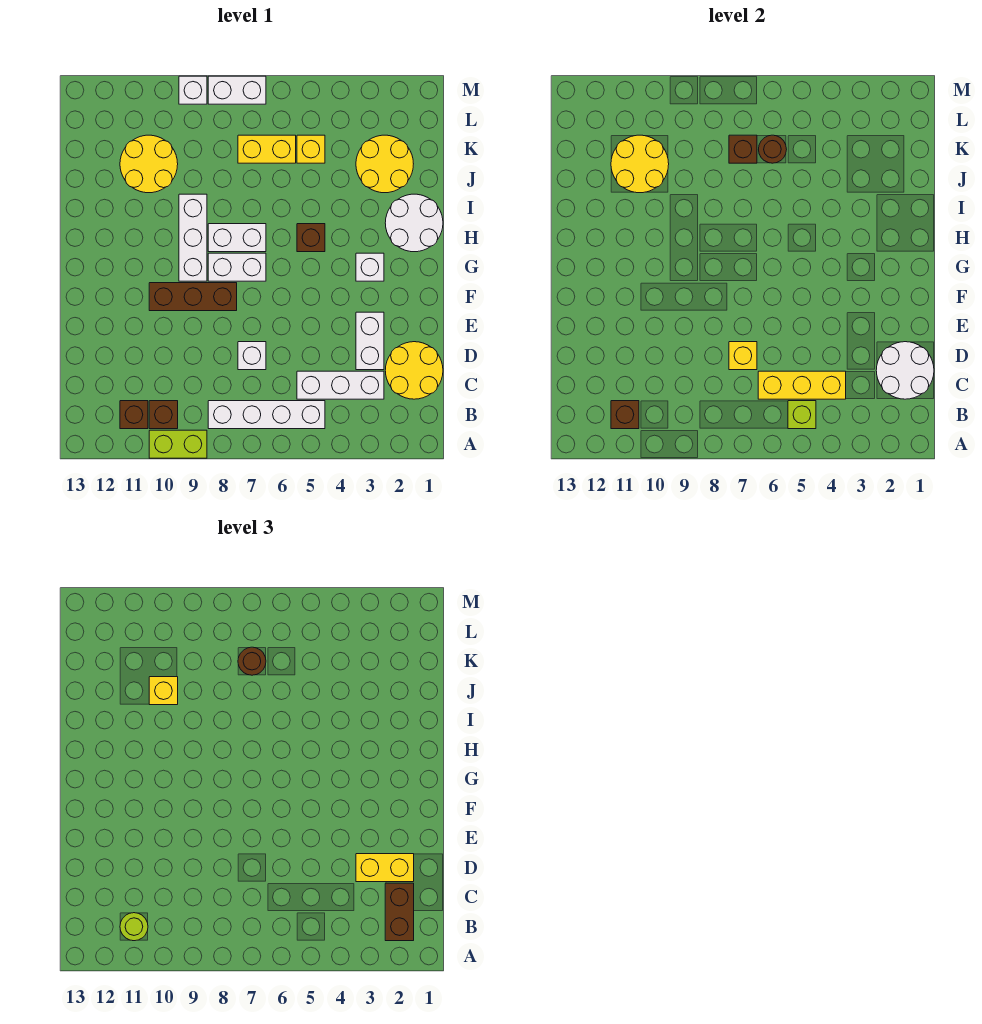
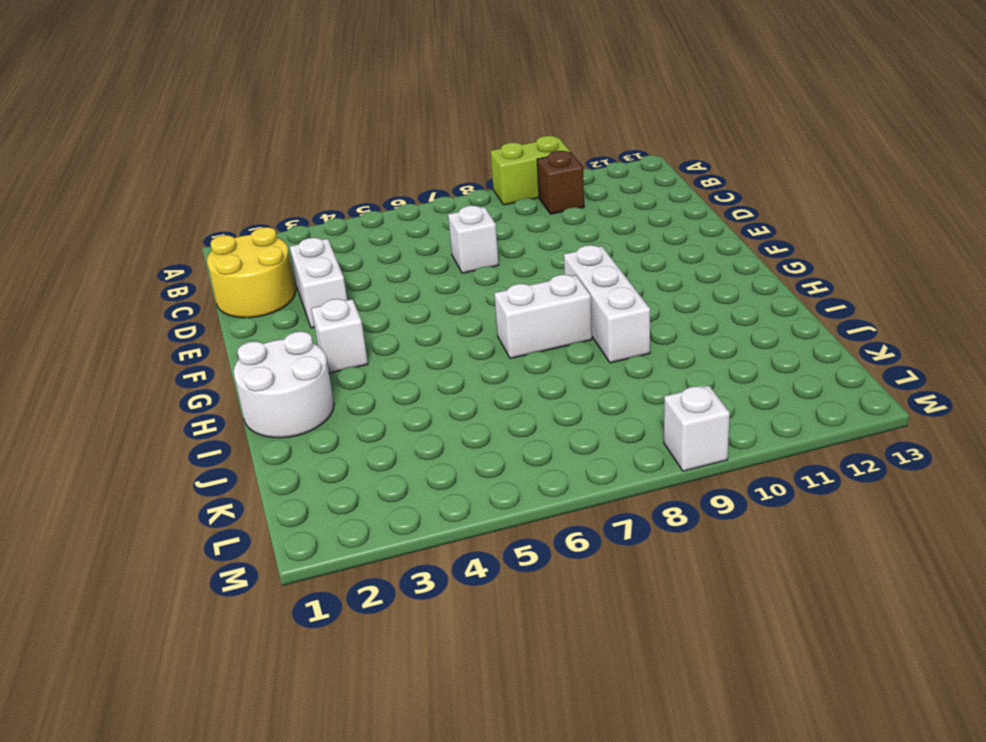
none -> white brick B5:B8 level 1
none -> brown brick B11 level 1
none -> white brick C3:C5 level 1
none -> brown brick F8:F10 level 1

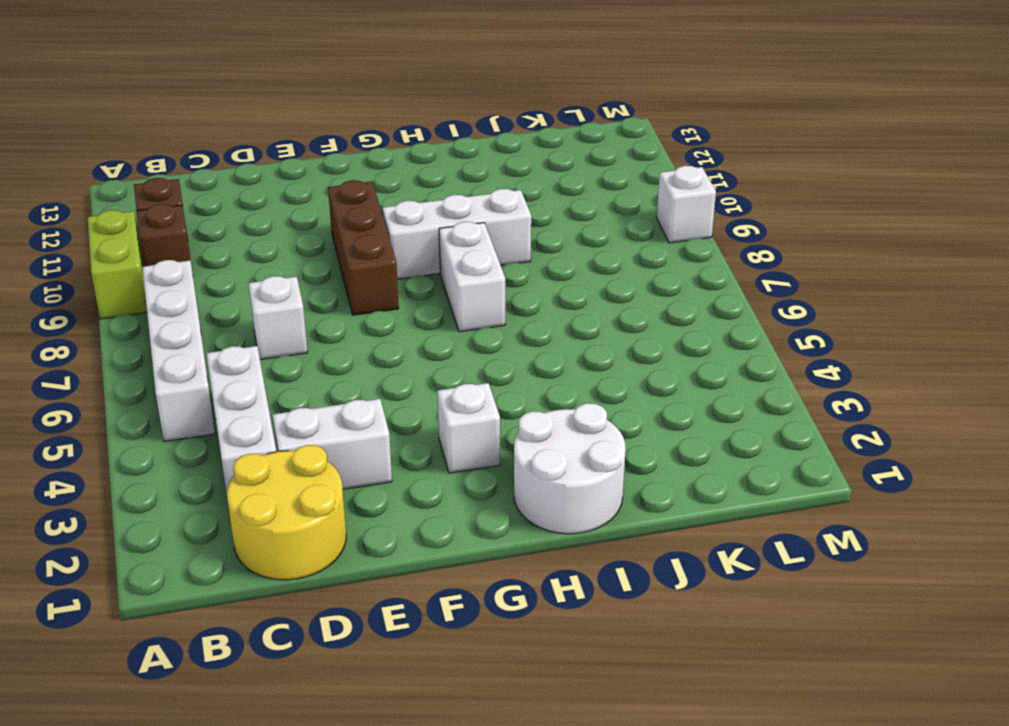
none -> white brick G7:G8 level 1
none -> brown brick H5 level 1
none -> yellow round brick J2:K3 level 1
none -> yellow round brick J10:K11 level 1

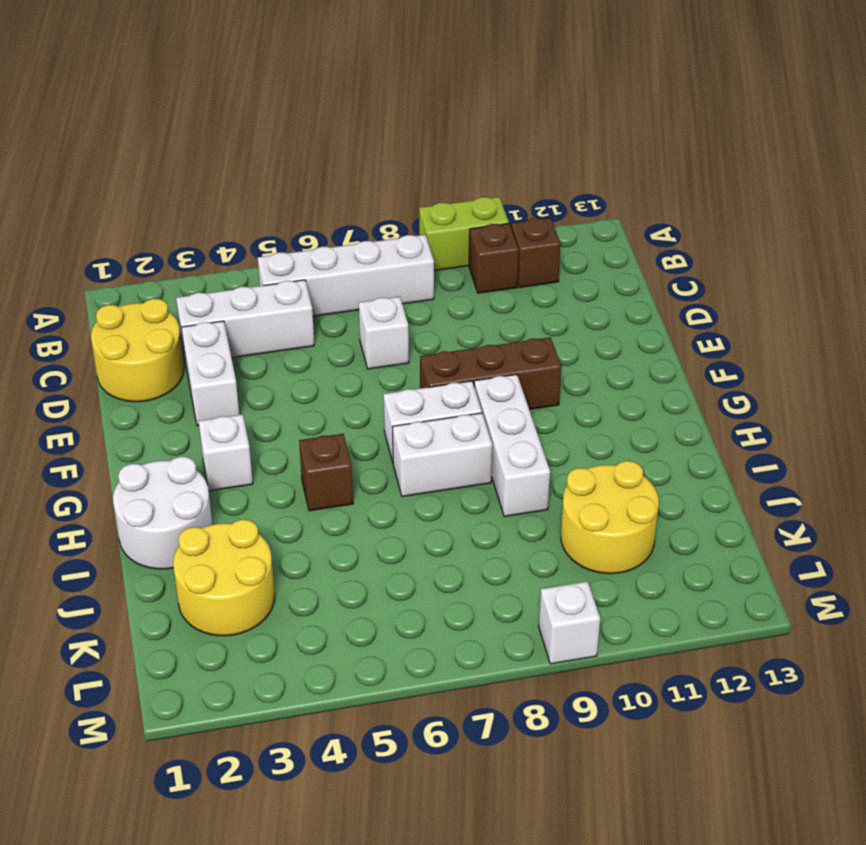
none -> yellow brick K5 level 1
none -> yellow brick K6:K7 level 1
none -> white brick M7:M8 level 1
none -> lime brick B5 level 2

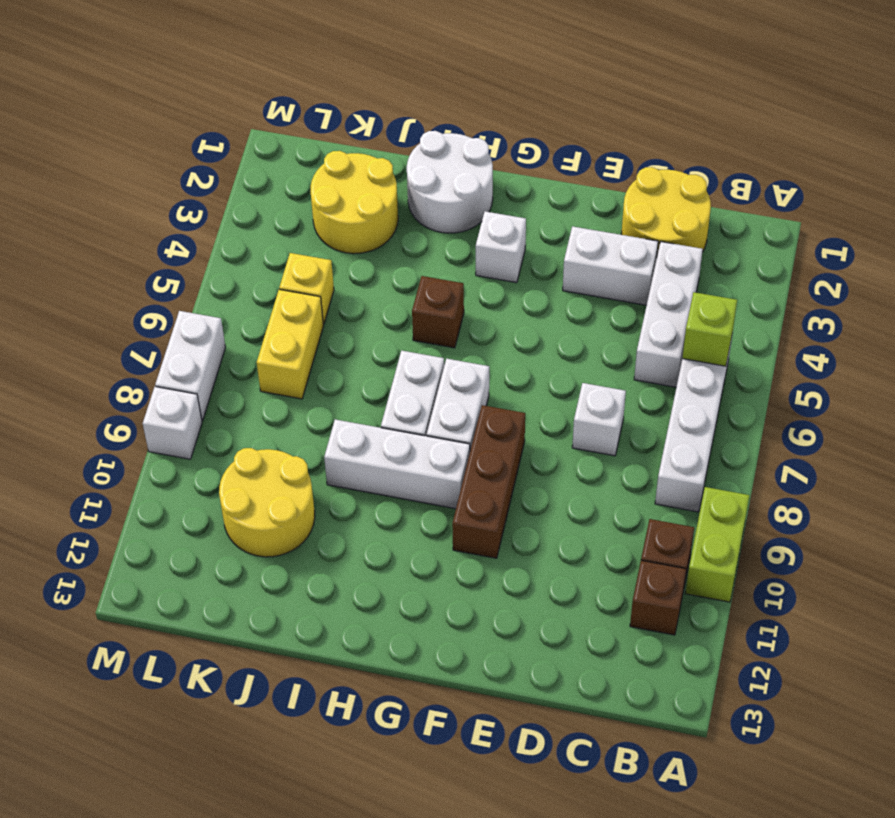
none -> brown brick B11 level 2
none -> white round brick C1:D2 level 2
none -> yellow brick C4:C6 level 2
none -> yellow brick D7 level 2

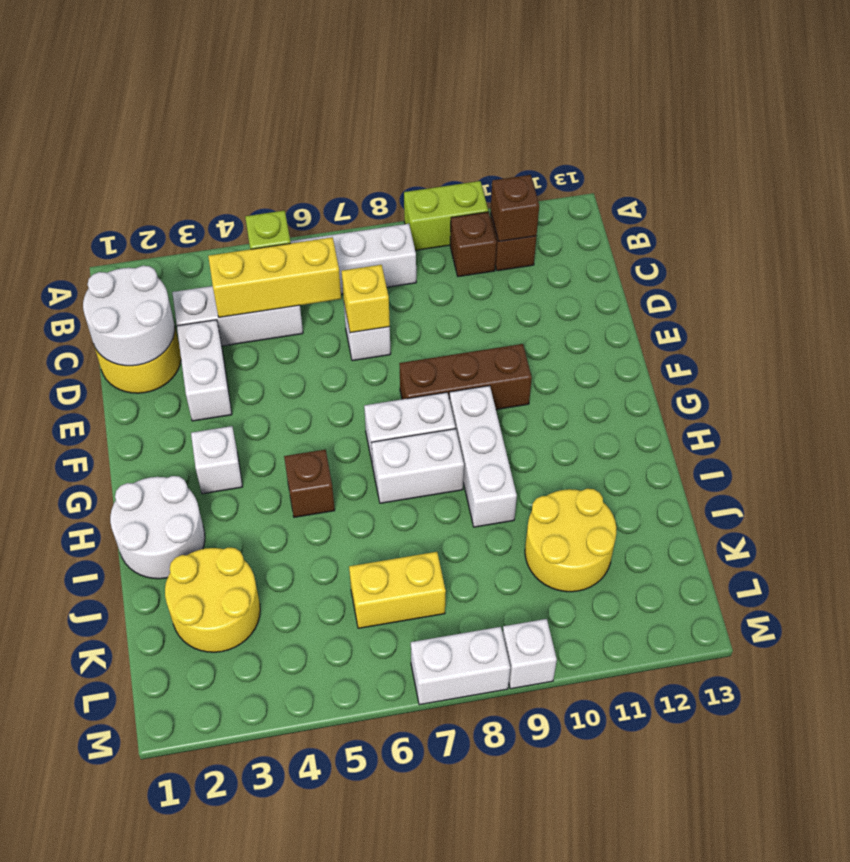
none -> yellow brick K5 level 1
none -> yellow round brick J10:K11 level 2
none -> brown round brick K6 level 2
none -> brown brick K7 level 2

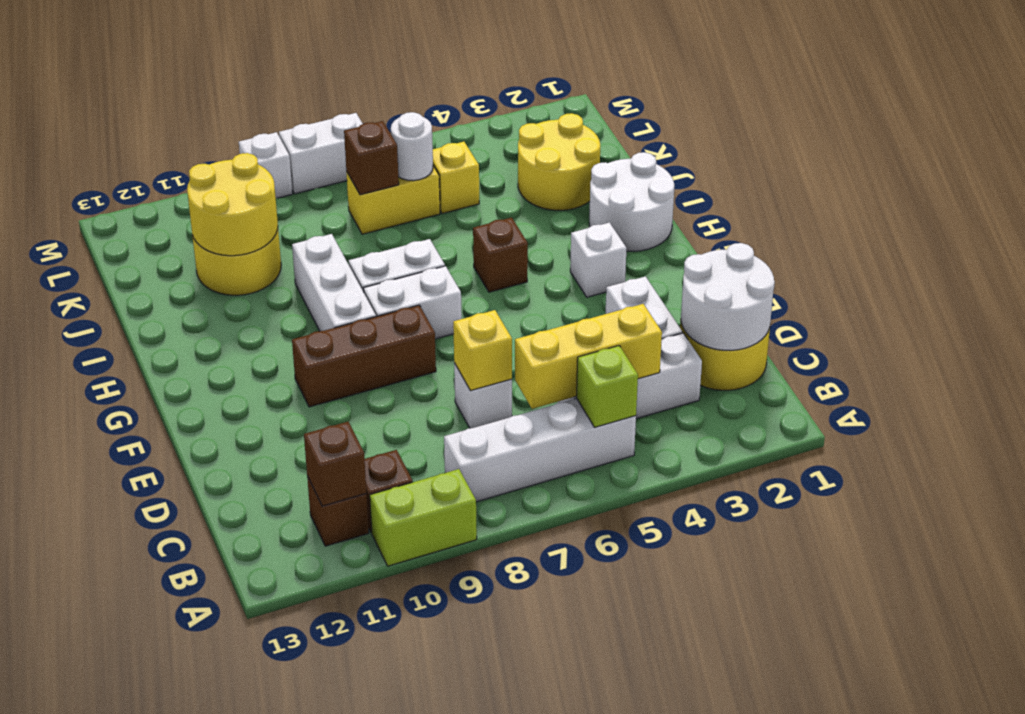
white round brick K6 level 2 -> brown round brick K6 level 2
none -> brown brick B2:C2 level 3
none -> lime round brick B11 level 3
none -> yellow brick D2:D3 level 3
none -> yellow brick J10 level 3

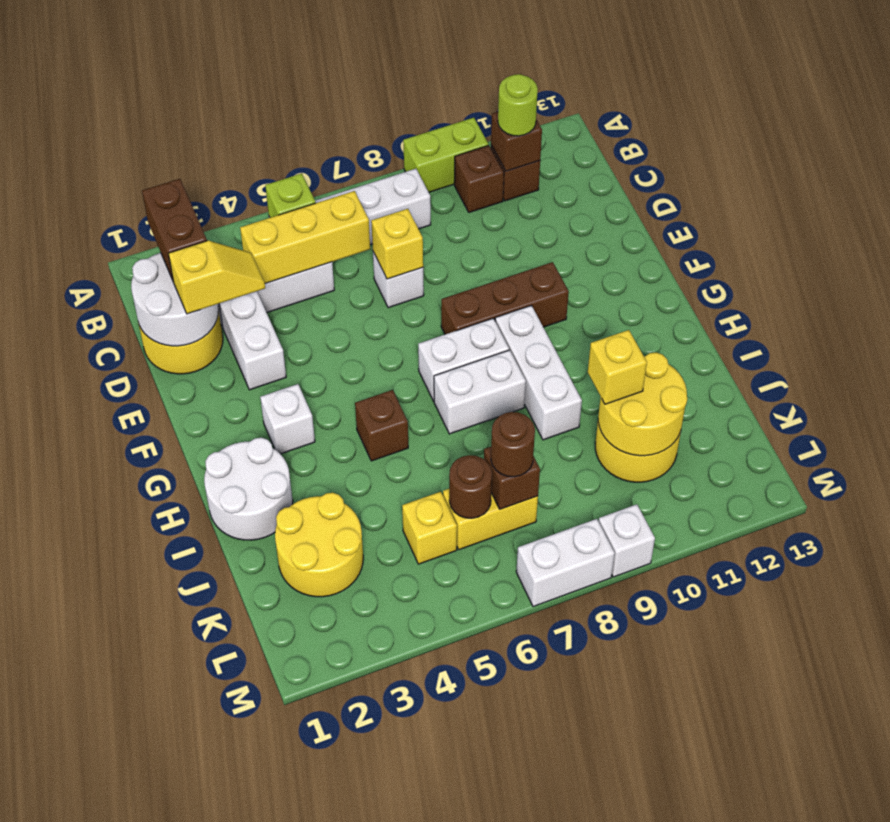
yellow slope D2:D3 level 3 top 2 -> yellow brick D2:D3 level 3

